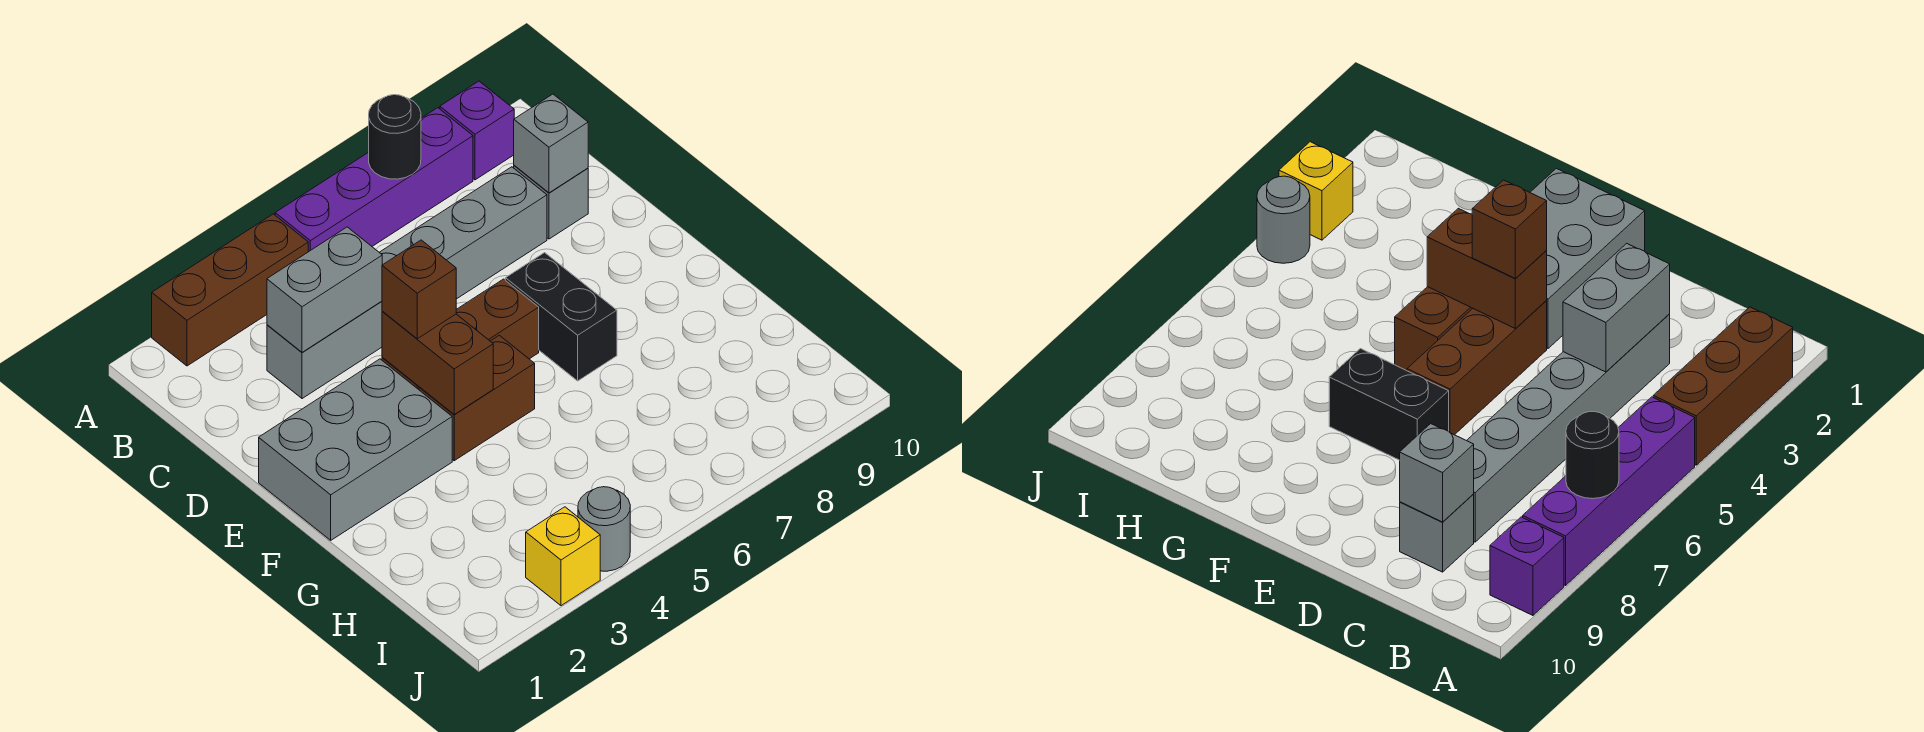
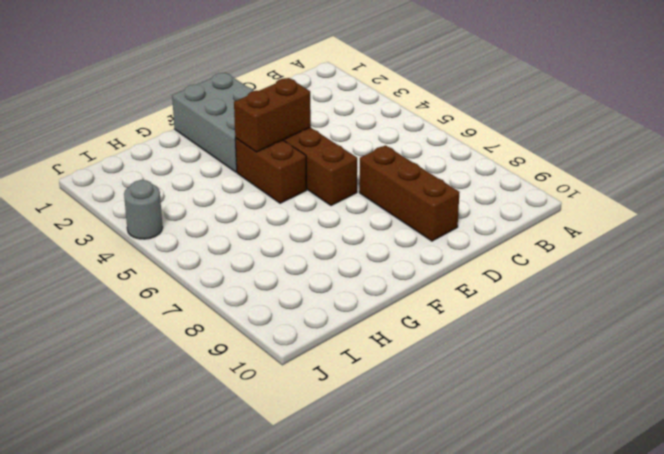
brown brick D7:D9 level 1 -> brown brick A2:A4 level 1
none -> purple brick A5:A8 level 1
none -> purple brick A9 level 1
none -> grey brick C3:C8 level 1

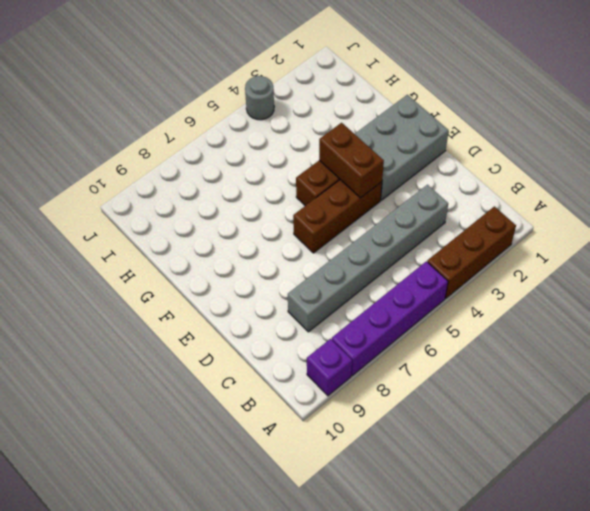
none -> grey brick C9 level 1
none -> black brick E7:F7 level 1
none -> yellow brick J3 level 1

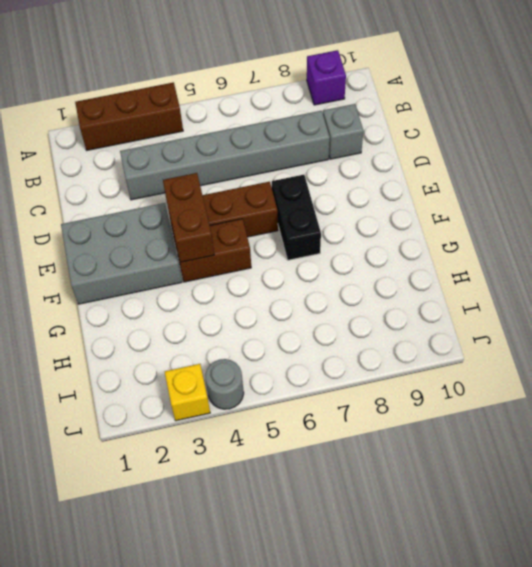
none -> purple brick A5:A8 level 1
none -> black round brick A7 level 2
none -> grey brick C3:C4 level 2

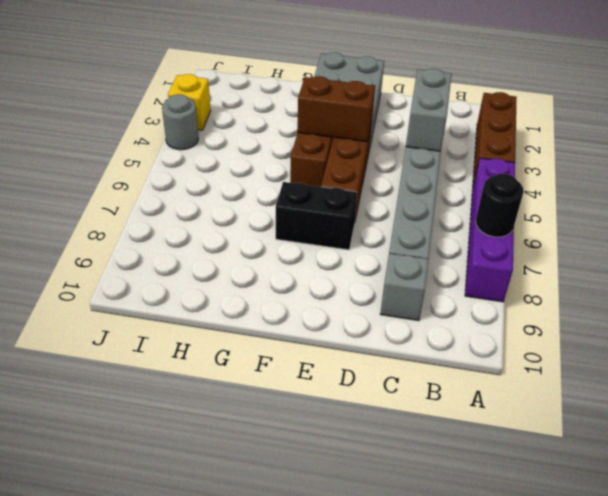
none -> purple brick A9 level 1
none -> grey brick C9 level 2
none -> brown brick E4 level 3

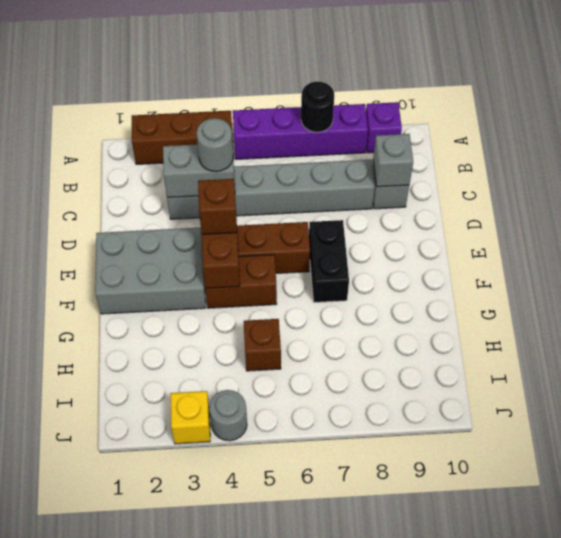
grey round brick C4 level 3 -> none
brown brick H5 level 1 -> none

